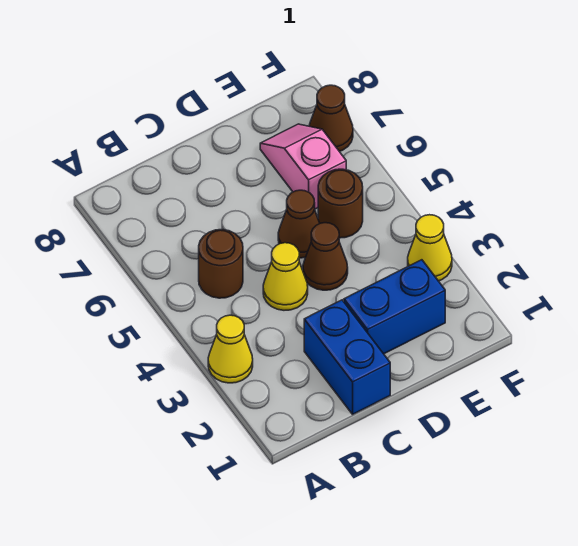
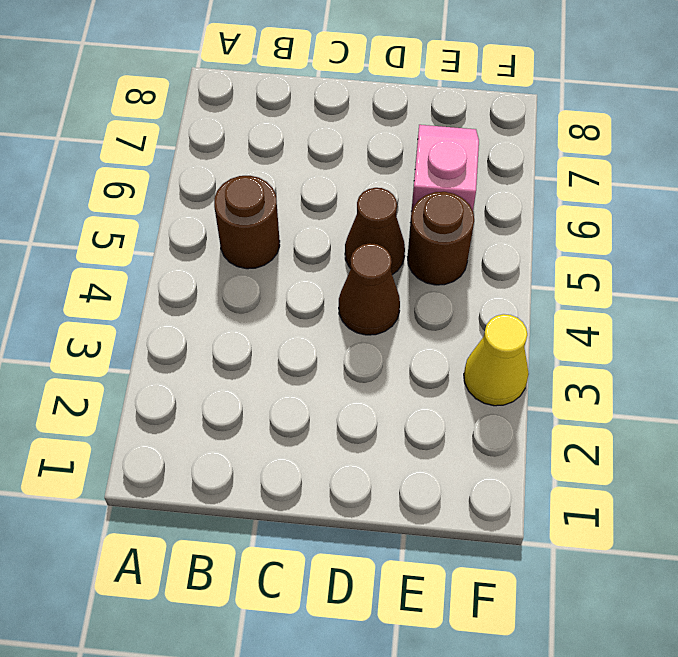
none -> yellow cone A3 level 1
none -> blue brick C1:C2 level 1

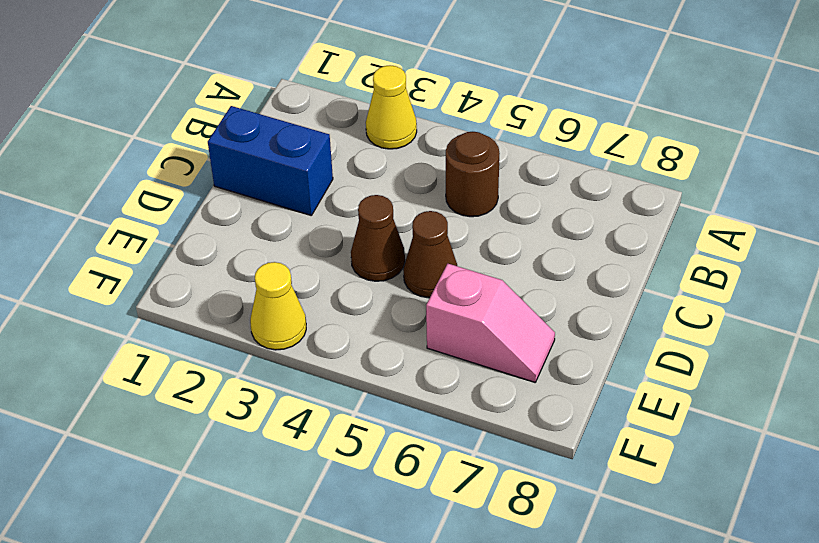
none -> yellow cone C4 level 1
none -> blue brick D2:E2 level 1

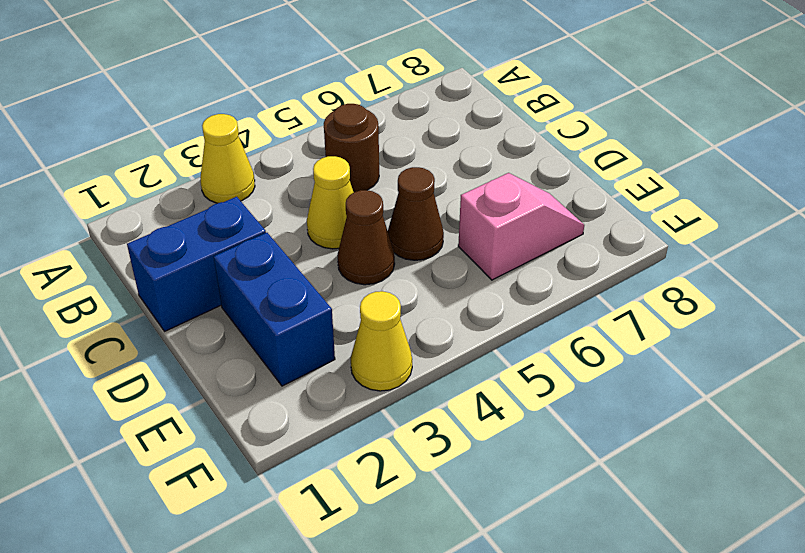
none -> brown round brick E5 level 1
none -> brown cone F7 level 1

